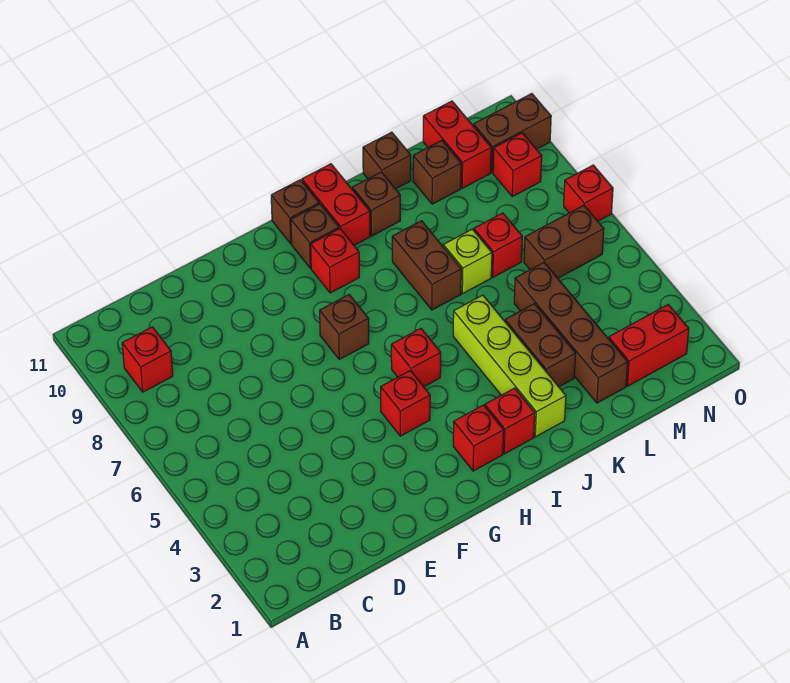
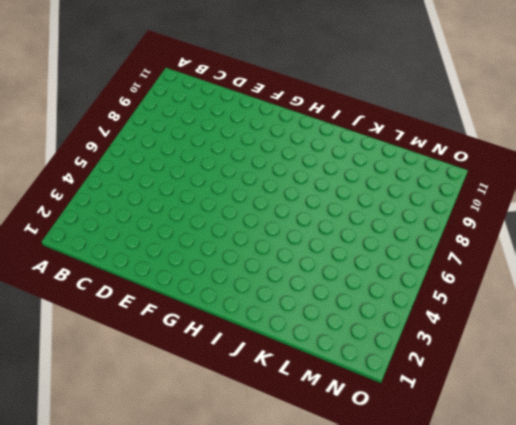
none -> red brick B9 level 1
none -> red brick G4 level 1
none -> brown brick G7 level 1

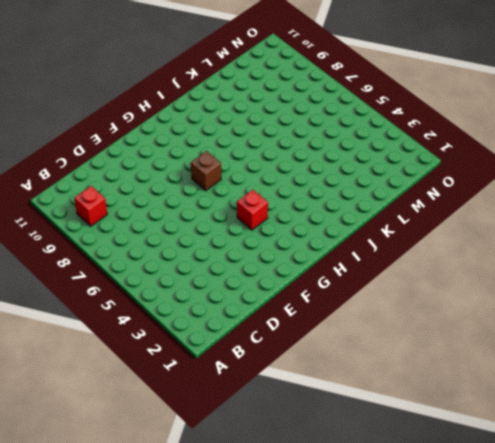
none -> red brick H2 level 1
none -> red brick H5 level 1
none -> red brick H9 level 1

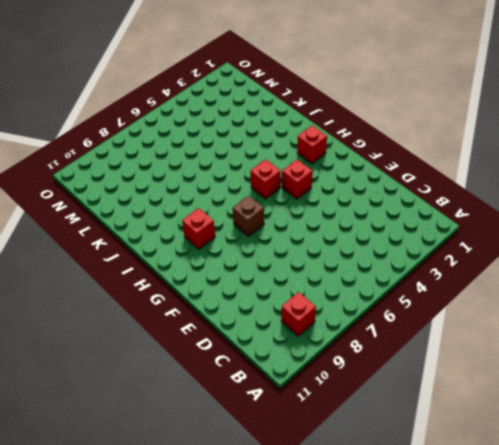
none -> brown brick H10 level 1
none -> brown brick H11 level 1
none -> red brick I2 level 1

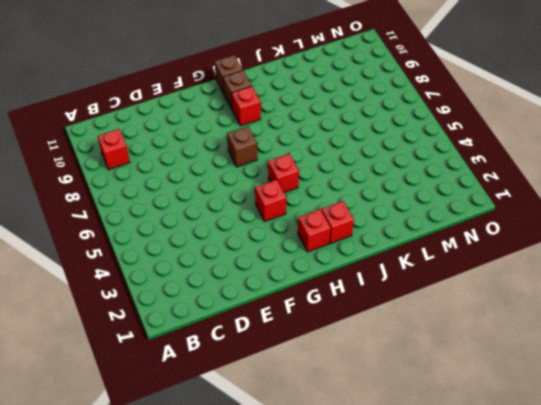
none -> red brick I10:I11 level 1
none -> lime brick J2:J5 level 1
none -> brown brick J7:J8 level 1

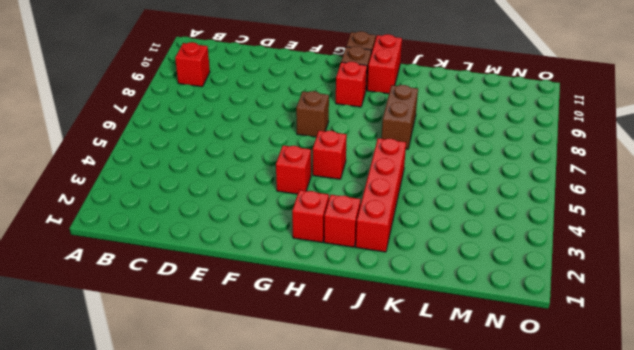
red brick J2:J5 level 1 -> lime brick J2:J5 level 1
none -> brown brick J10 level 1
none -> brown brick K3:K4 level 1
none -> lime brick K7 level 1

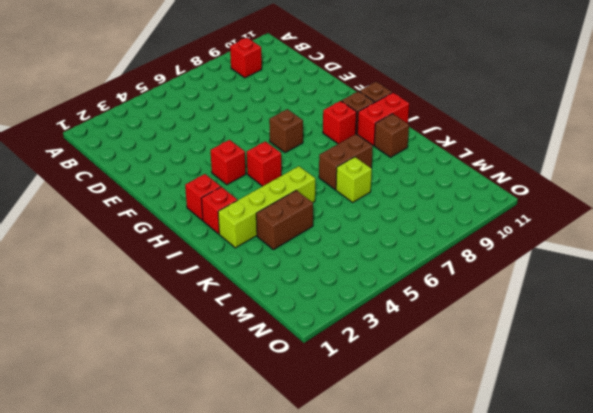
none -> brown brick K11 level 1
none -> brown brick L2:L5 level 1
none -> red brick L7 level 1

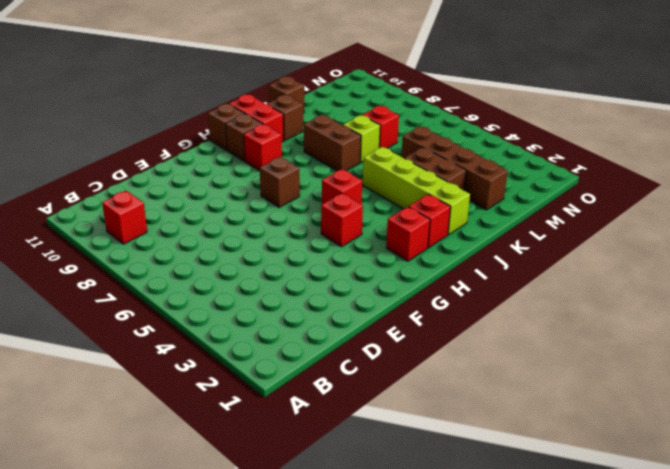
none -> brown brick L10 level 1
none -> red brick M2:N2 level 1
none -> brown brick M6:N6 level 1

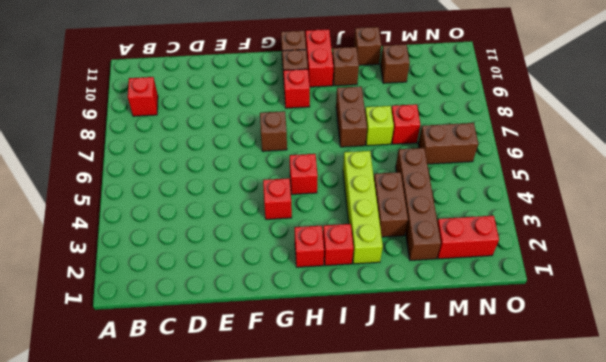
none -> red brick M10:M11 level 1
none -> red brick N9 level 1
none -> brown brick N10:O10 level 1

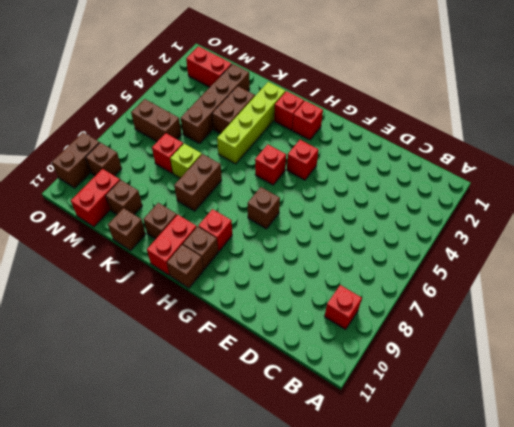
brown brick N9 level 1 -> red brick N9 level 1
brown brick O9:O10 level 1 -> brown brick N10:O10 level 1
none -> red brick O7 level 1

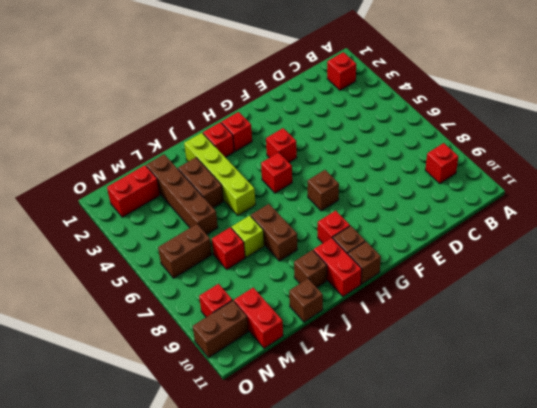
red brick B2 level 1 -> red brick O7 level 1
none -> brown brick L10 level 1

